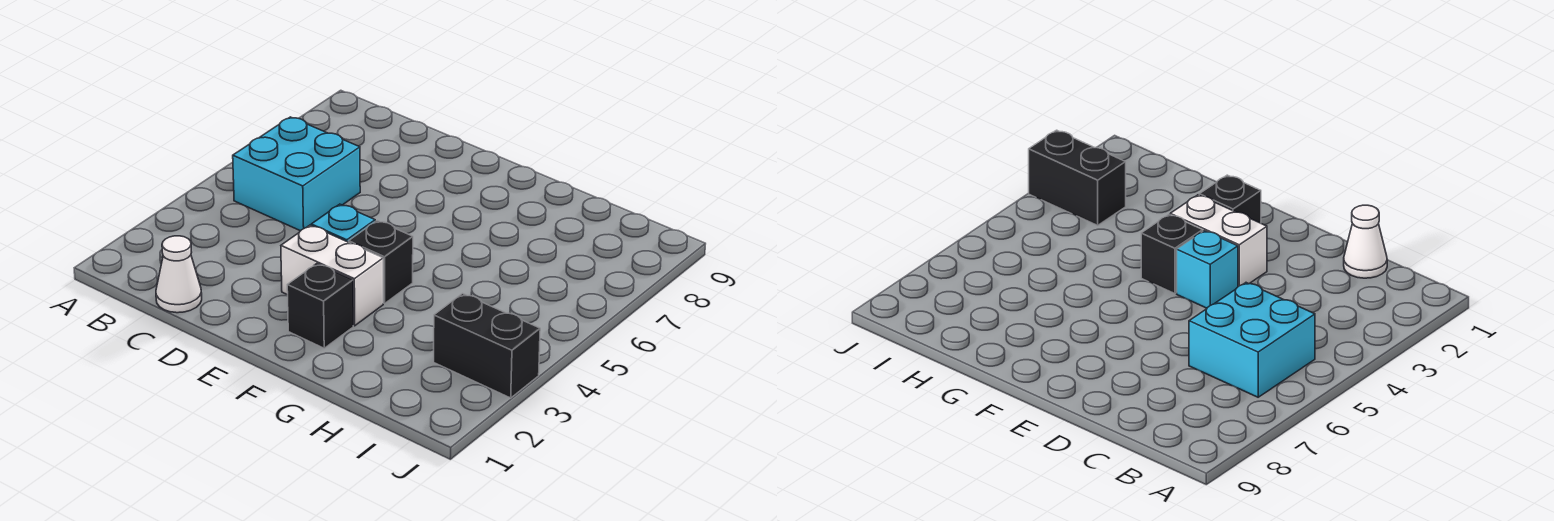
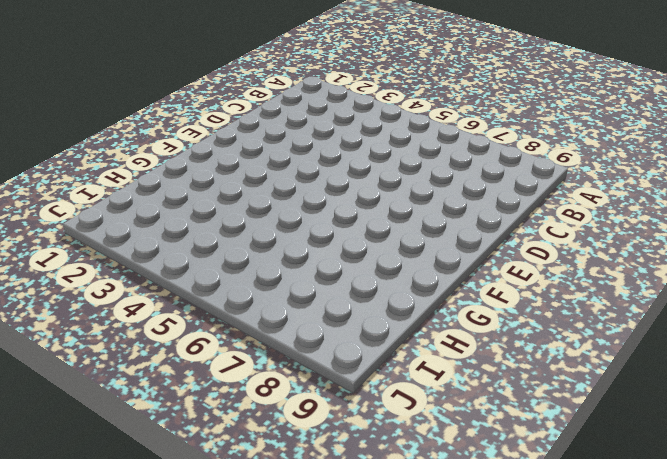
none -> cyan brick B5:C6 level 1
none -> white cone C1 level 1

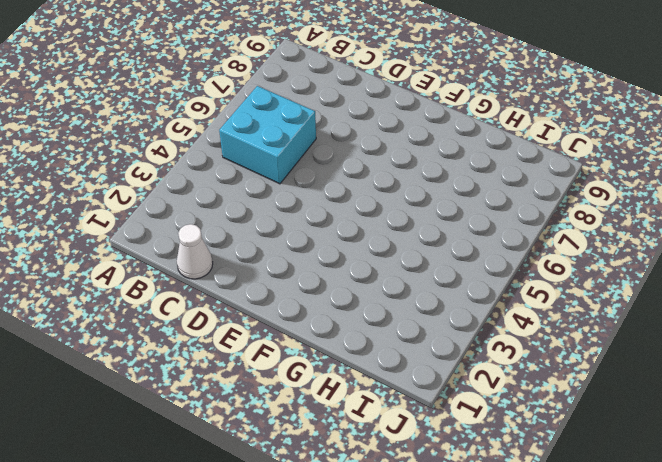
none -> white brick E3:F3 level 1
none -> cyan brick E4 level 1

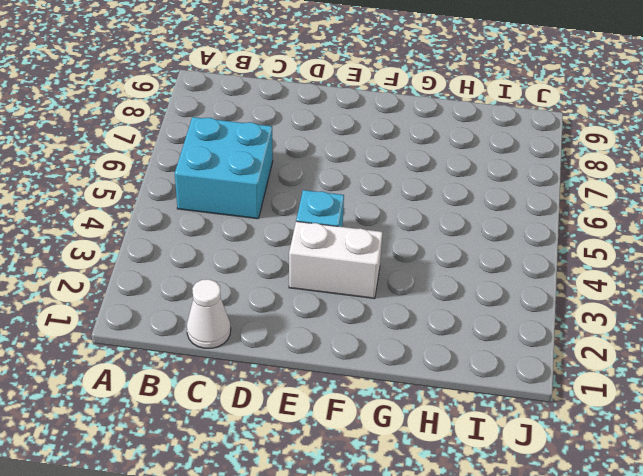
none -> black brick F2 level 1
none -> black brick F4 level 1

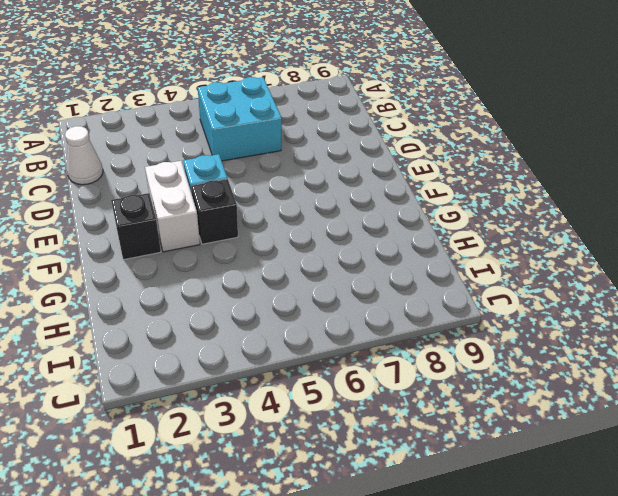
none -> black brick I3:J3 level 1

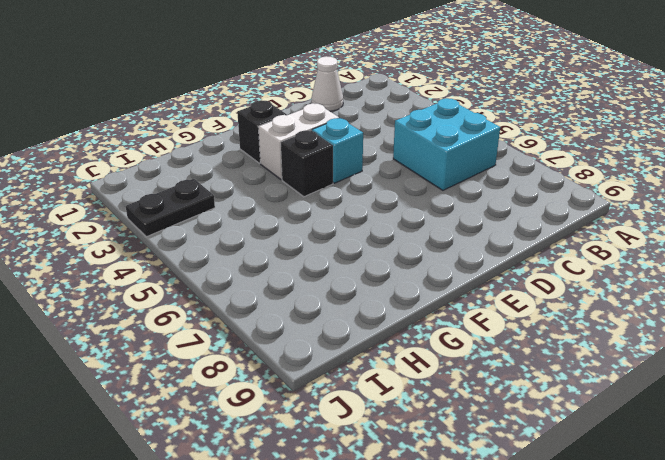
black plate I3:J3 level 1 -> black brick I3:J3 level 1

